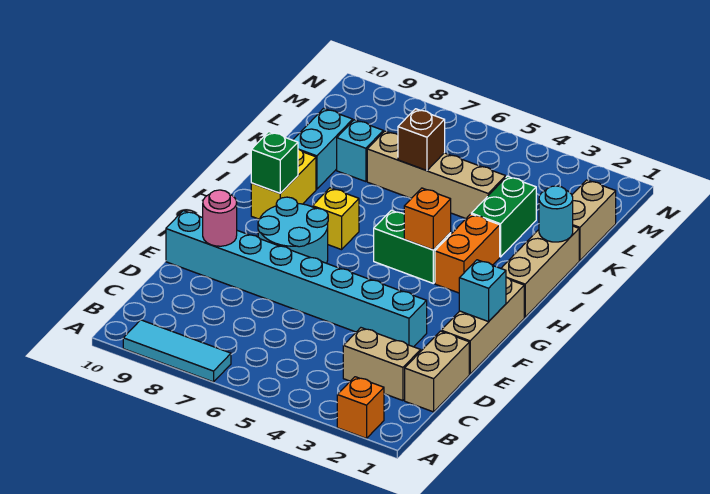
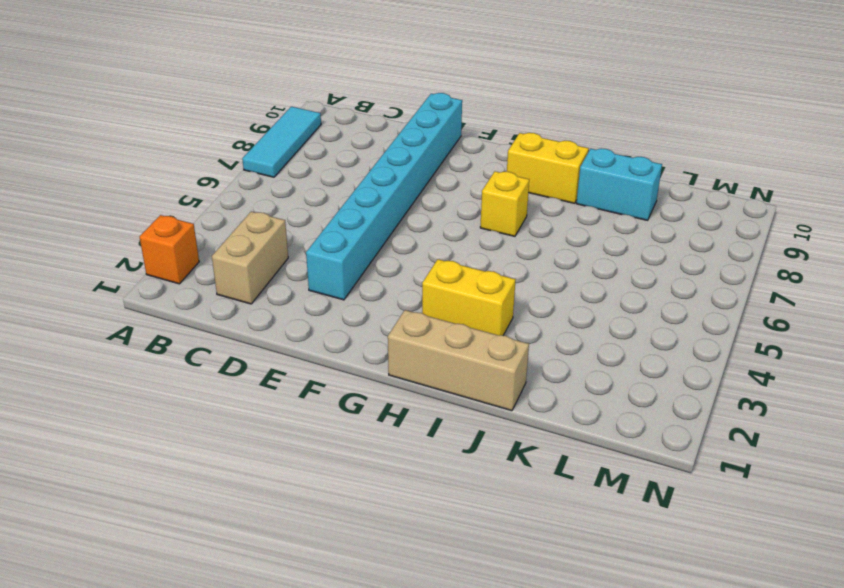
yellow brick H3:I3 level 1 -> orange brick H3:I3 level 1
none -> tan brick C1:D1 level 1
none -> tan brick E1:G1 level 1
none -> cyan round brick F7:G8 level 1

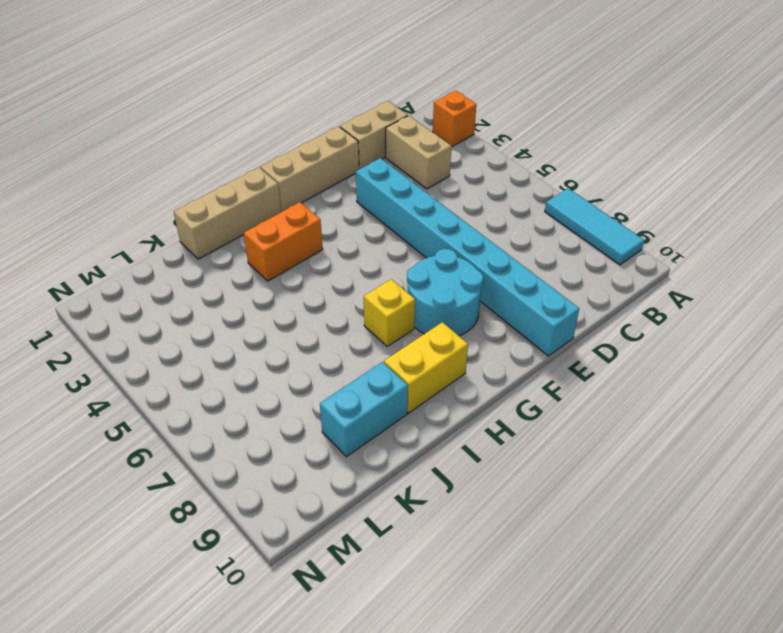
none -> green brick H4:H5 level 1
none -> green brick J3:K3 level 1
none -> tan brick K1:L1 level 1

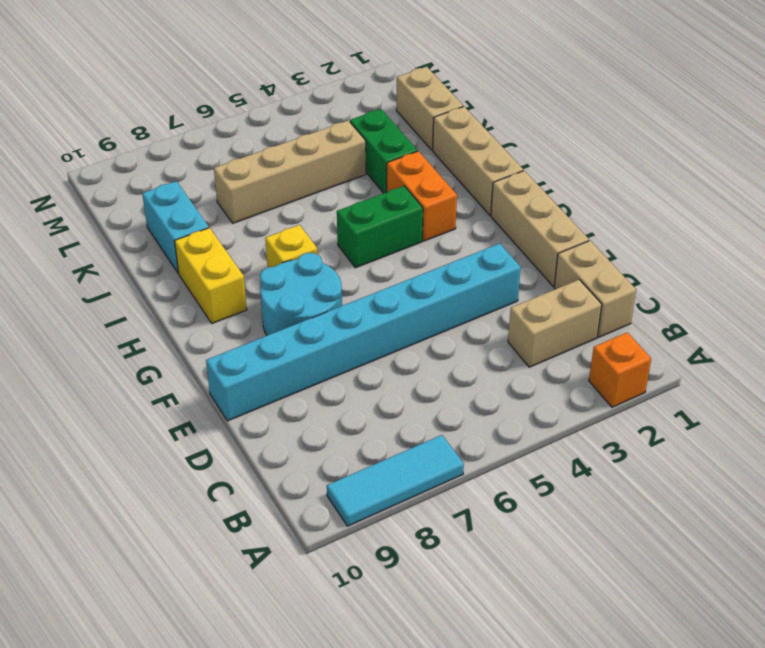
none -> cyan brick K8 level 1
none -> pink round brick E9 level 2
none -> cyan brick F1 level 2

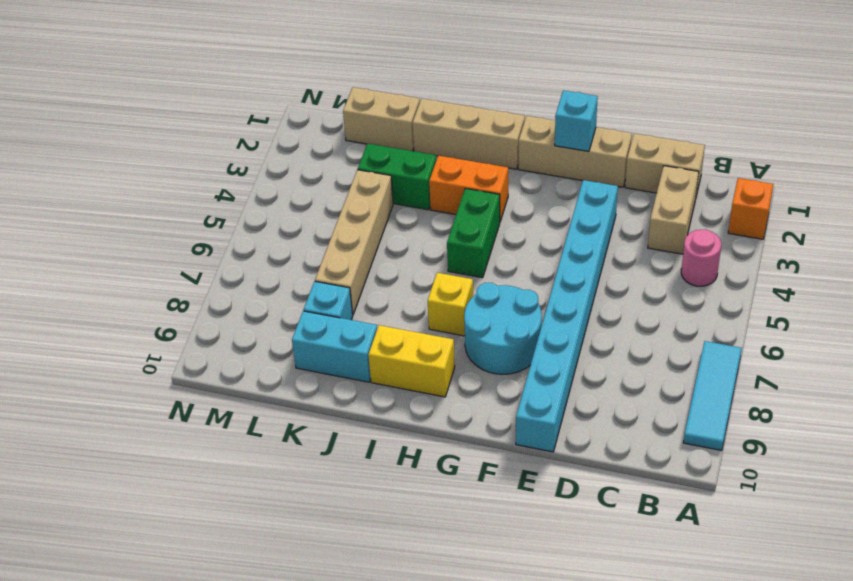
pink round brick B4 level 1 -> pink round brick E9 level 2
none -> orange brick H4 level 2
none -> green brick H9 level 2
none -> cyan round brick J1 level 2

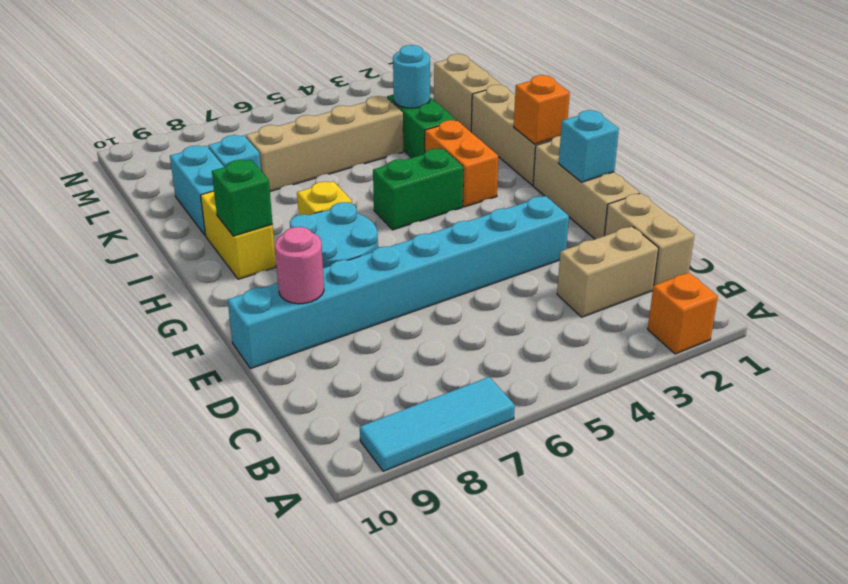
orange brick H1 level 2 -> orange brick H4 level 2
cyan round brick K3 level 2 -> cyan round brick J1 level 2
none -> brown brick K6 level 2

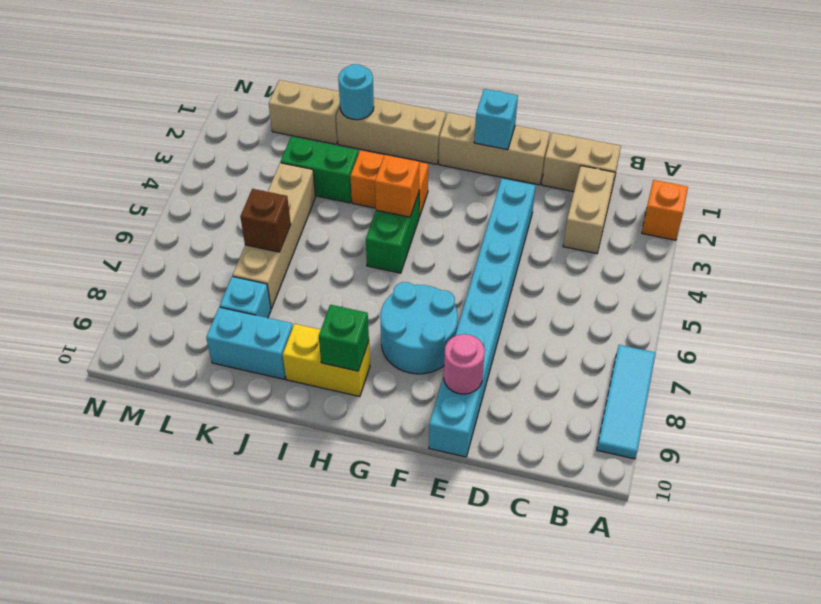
none -> yellow brick H7 level 1

